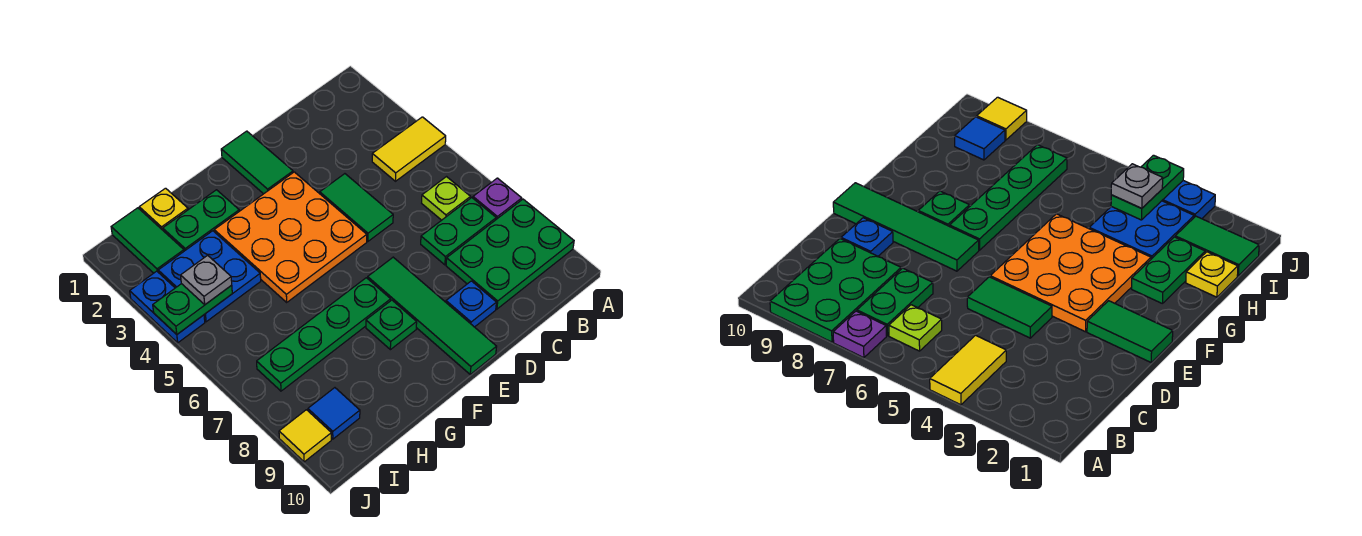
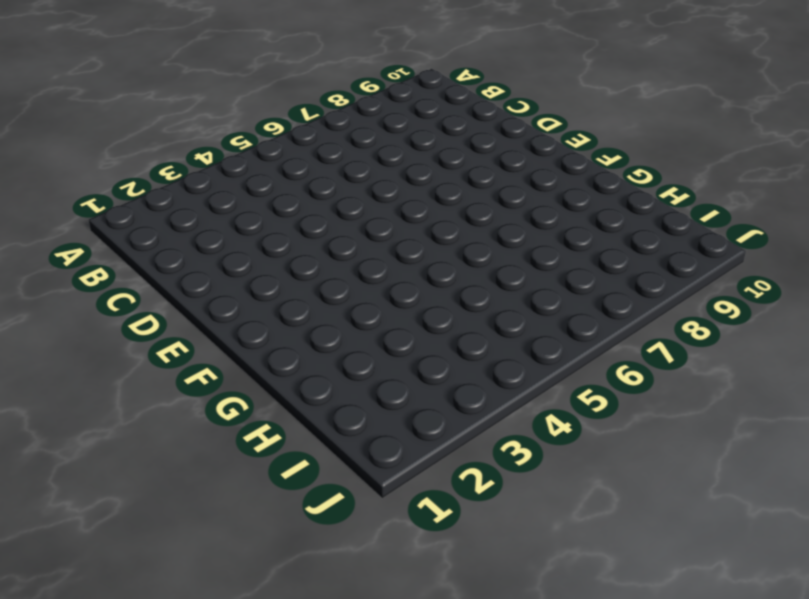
none -> yellow tile A4:B4 level 1
none -> purple plate A7 level 1
none -> green plate A8:C9 level 1

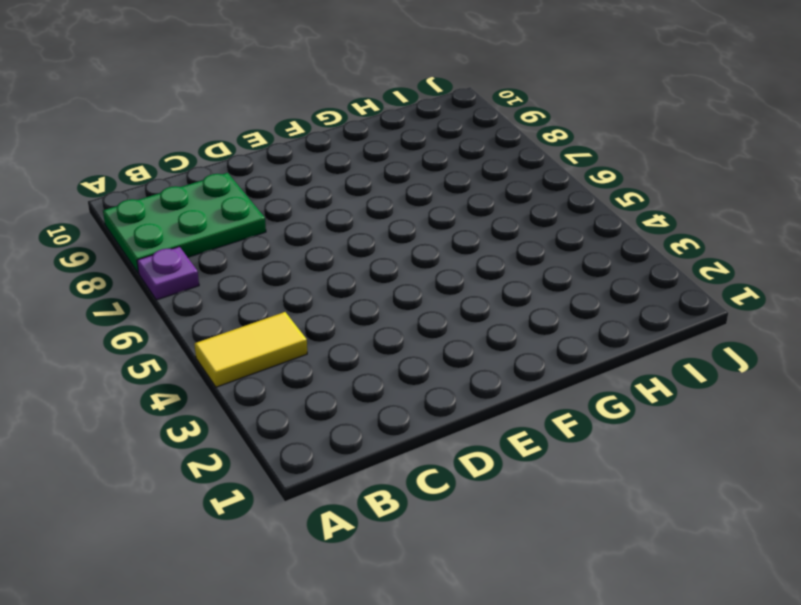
none -> lime plate B6 level 1
none -> green plate B7:C7 level 1
none -> green tile D4:D5 level 1

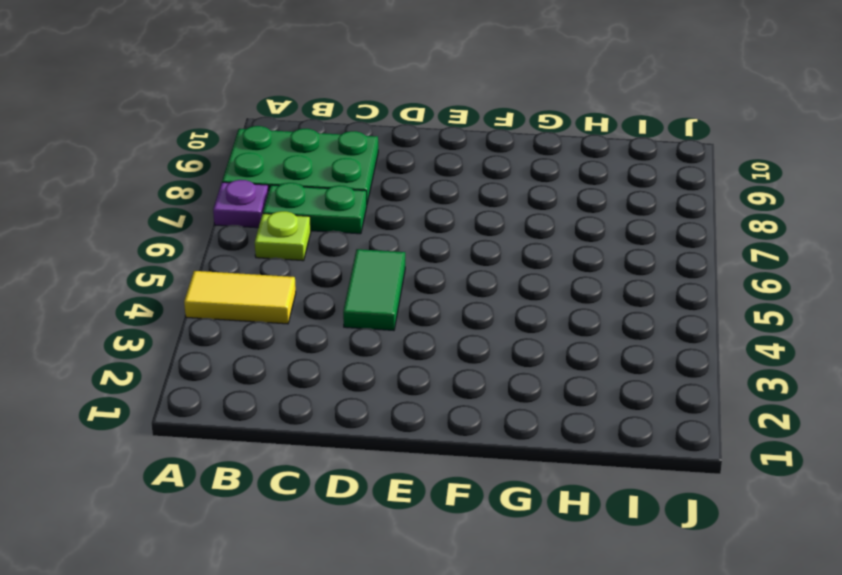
none -> blue plate D9 level 1
none -> green tile E1:E2 level 1
none -> orange plate E3:G5 level 1

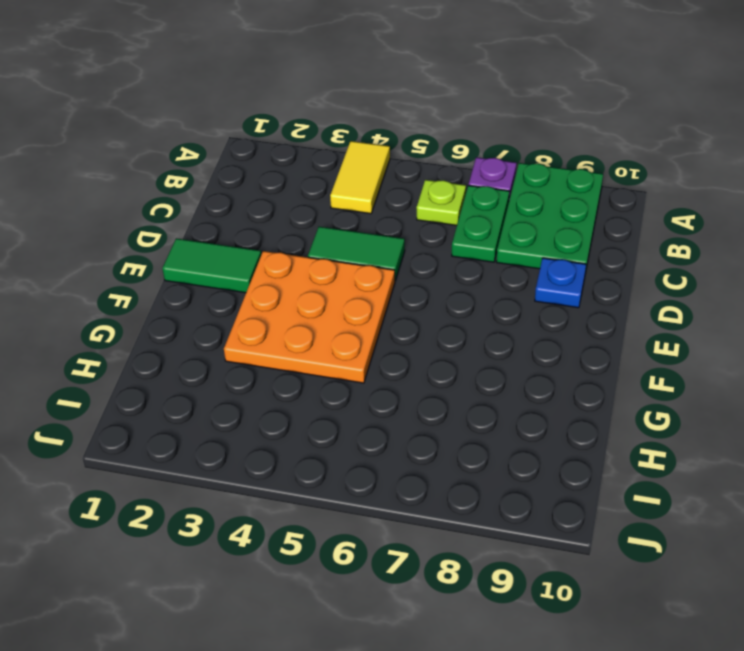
none -> green tile E7:E10 level 1
none -> green plate F7:I7 level 1
none -> green plate F8 level 1

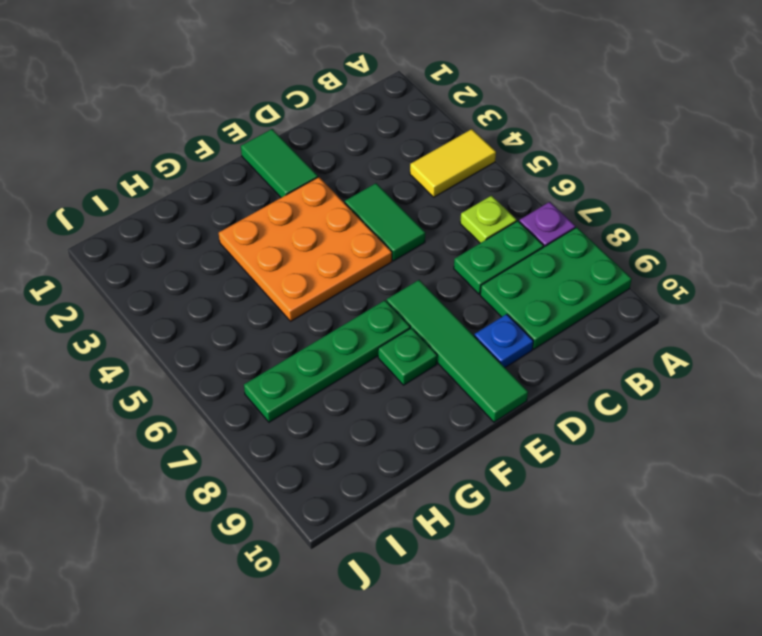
none -> green plate G2:H2 level 1
none -> yellow plate H1 level 1
none -> blue plate H3:I4 level 1

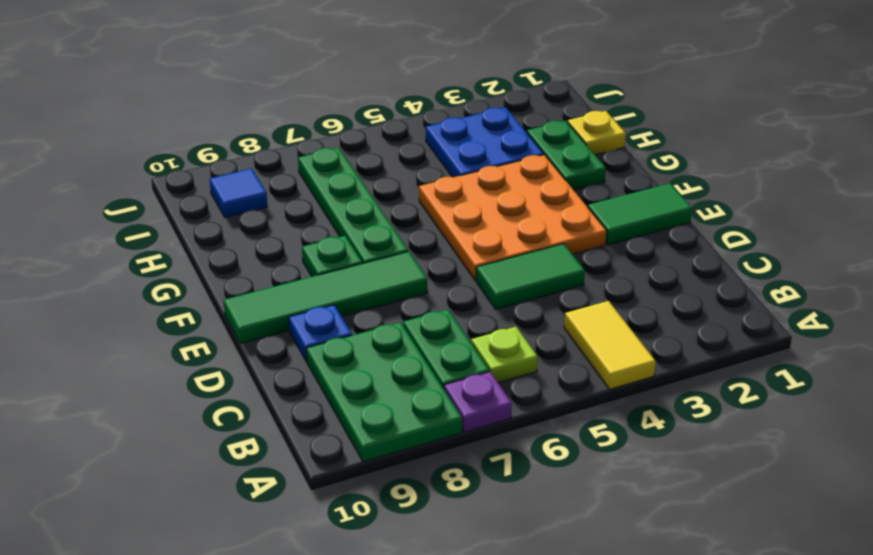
none -> green tile I1:I2 level 1
none -> blue plate J3:J4 level 1
none -> yellow tile J9 level 1

